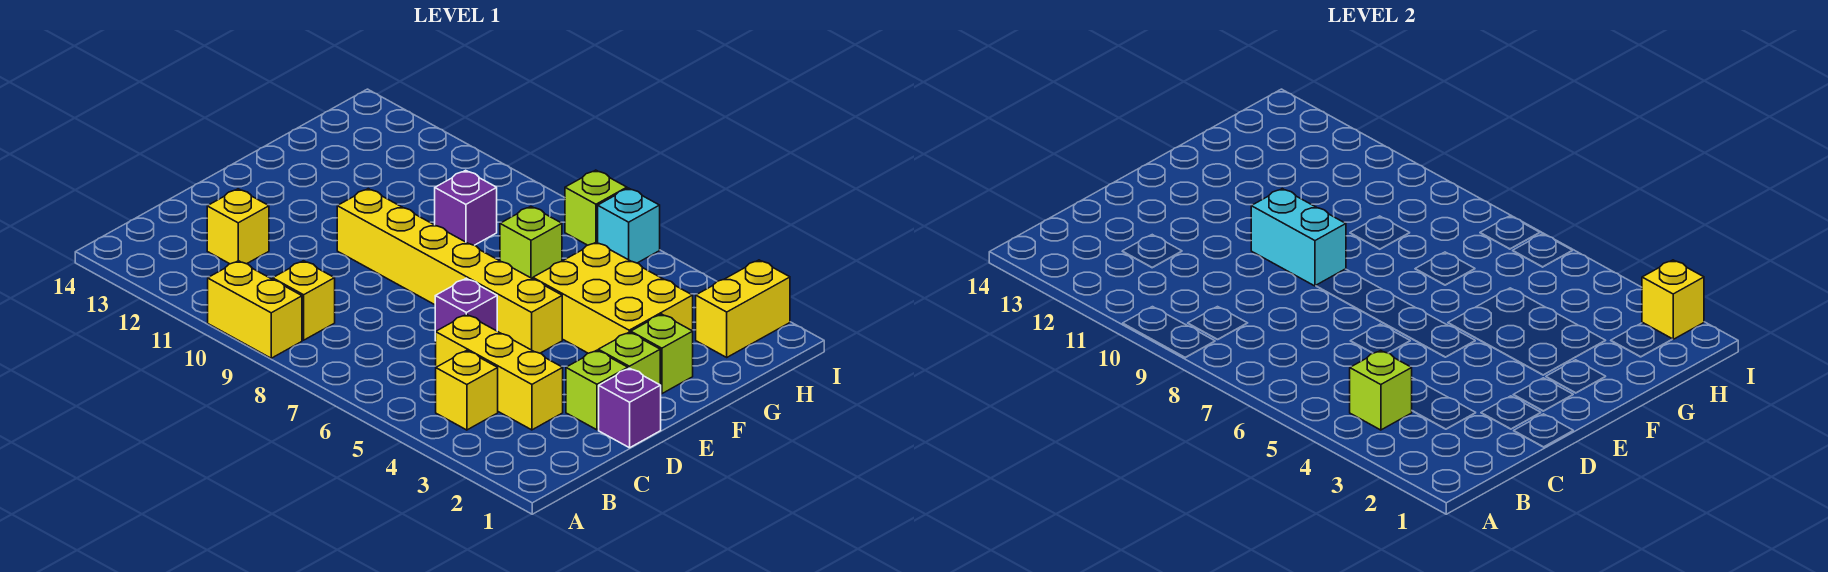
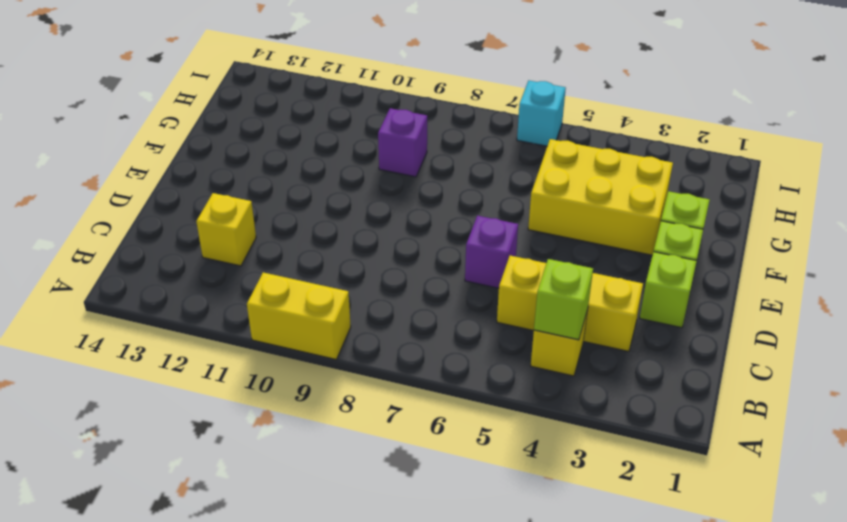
none -> yellow brick B9 level 1
none -> purple brick D1 level 1
none -> yellow brick E5:E10 level 1

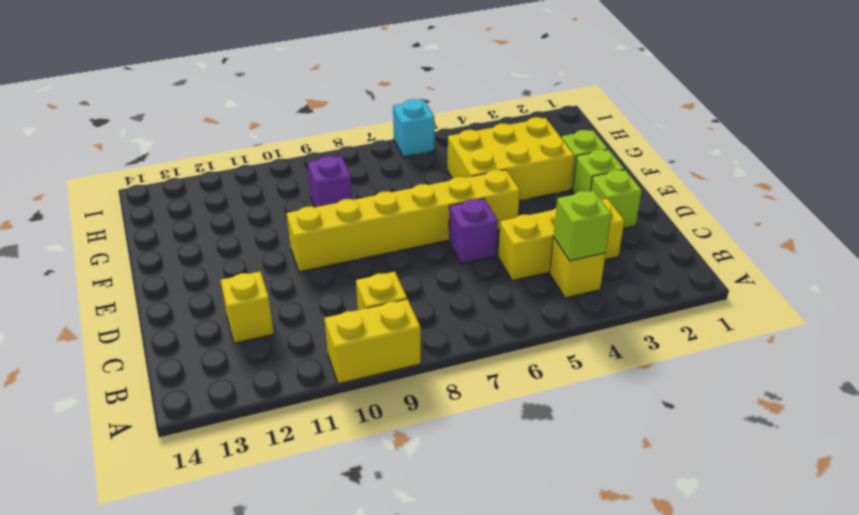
none -> purple brick D1 level 1
none -> lime brick G7 level 1
none -> yellow brick H2:I2 level 1

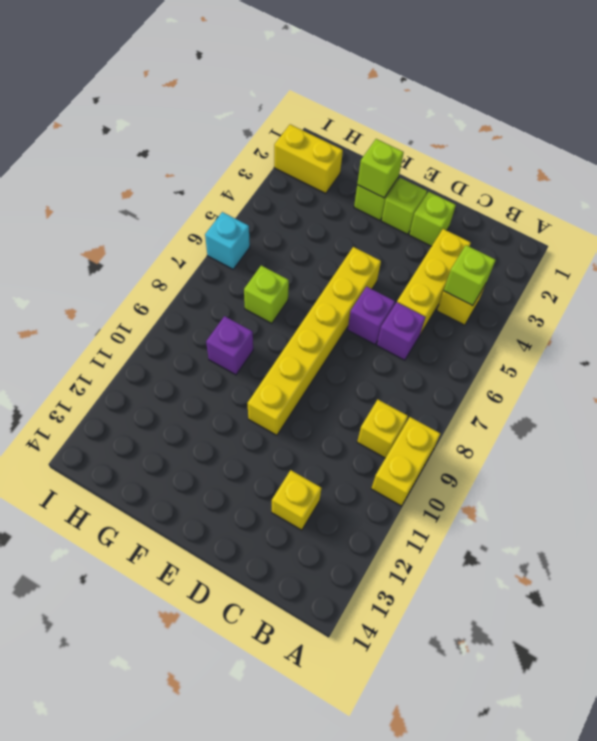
purple brick C6 level 1 -> purple brick D1 level 1
lime brick F2 level 2 -> lime brick I7 level 1
none -> yellow brick F3:G5 level 1
none -> cyan brick E9:E10 level 2
none -> yellow brick I2 level 2

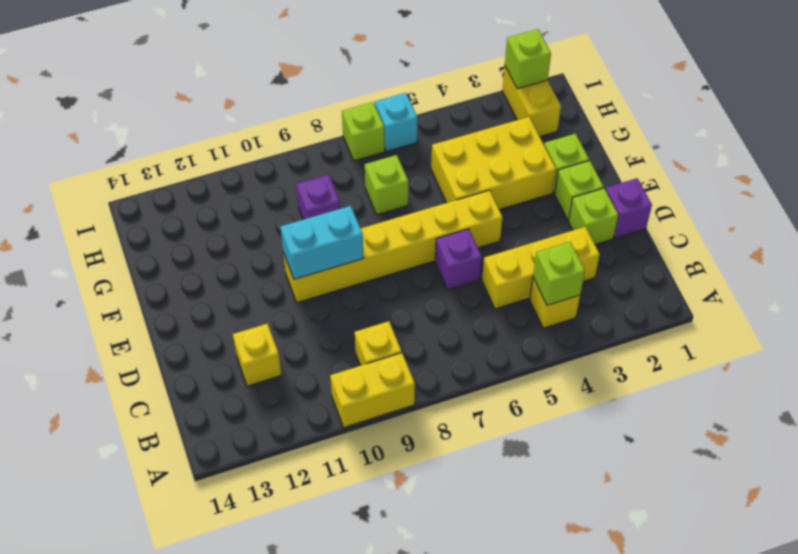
lime brick I2 level 2 -> yellow brick I2 level 2

